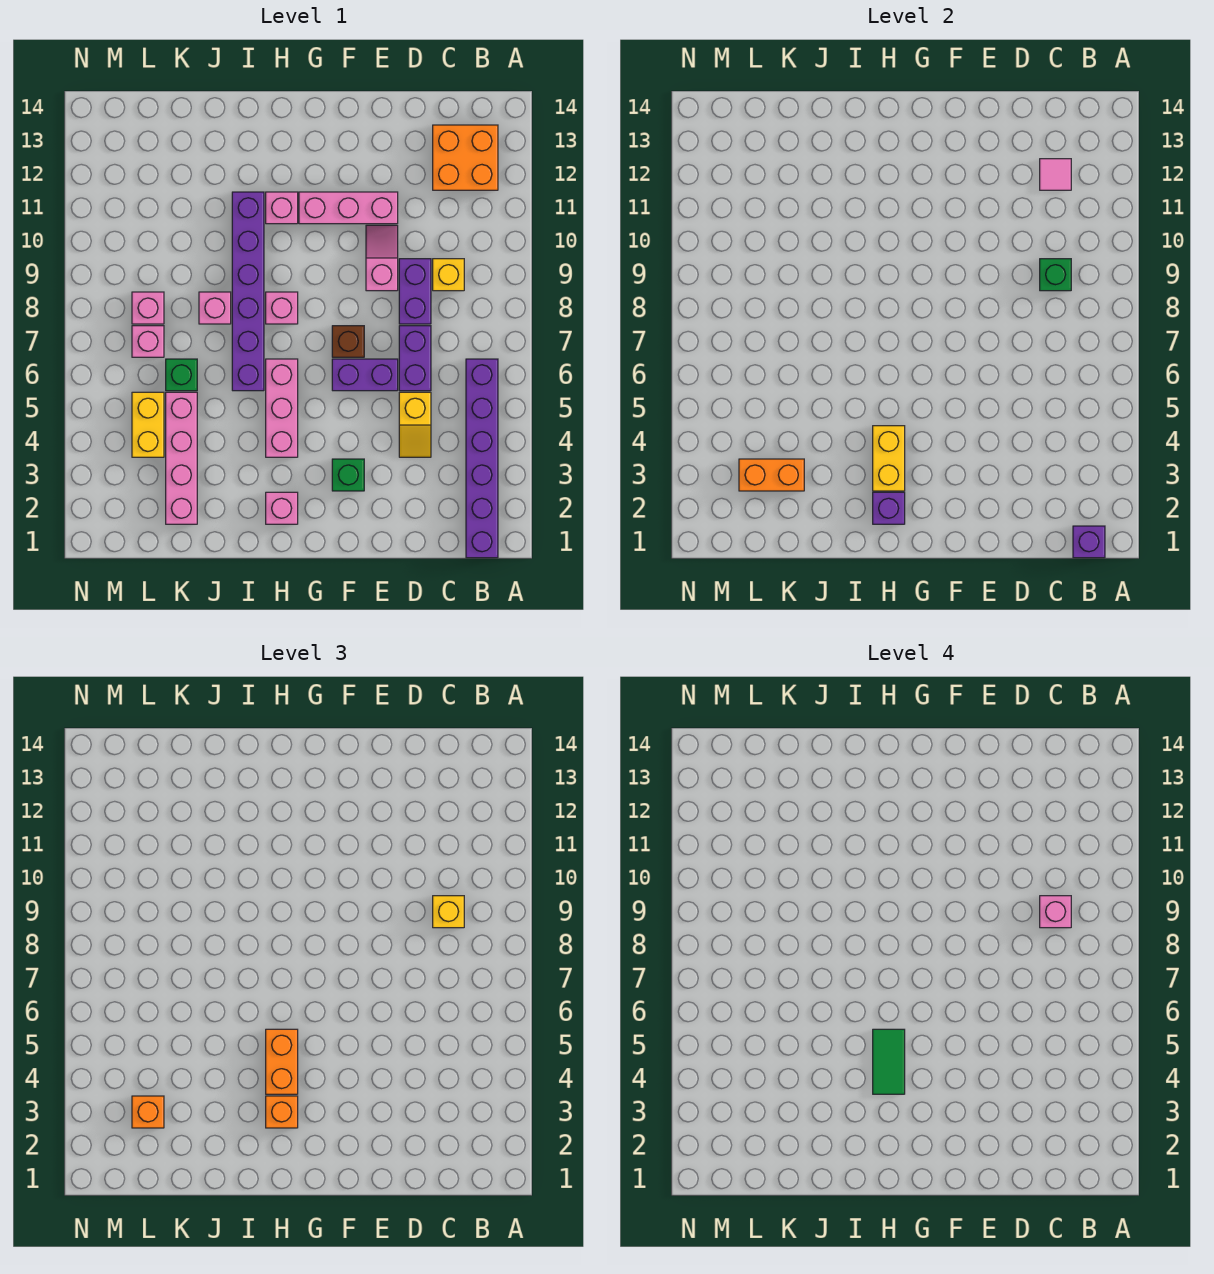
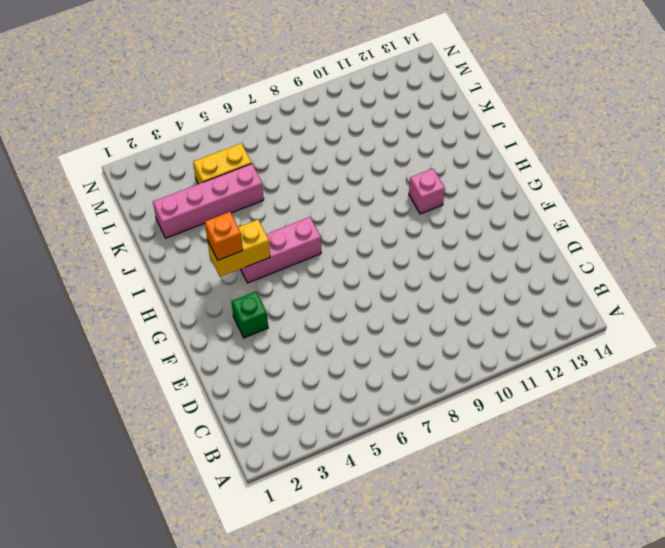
none -> purple brick B1:B6 level 1
none -> orange brick B12:C13 level 1
none -> yellow brick C9 level 1
none -> yellow slope D4:D5 level 1 top 5

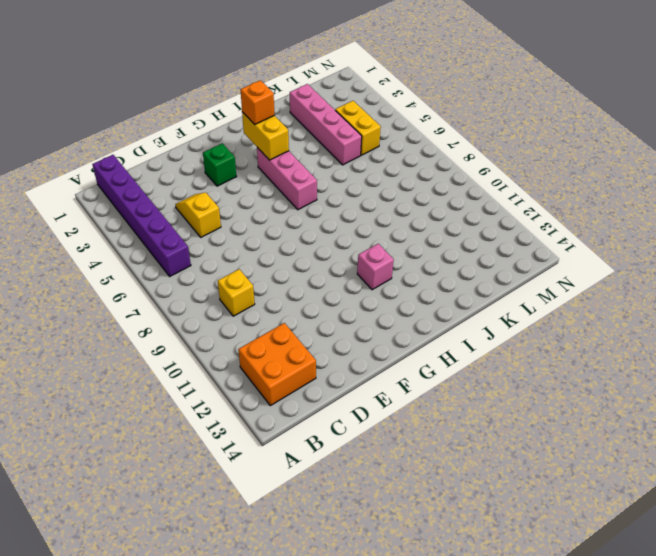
none -> purple brick D6:D7 level 1
none -> purple brick D8:D9 level 1
none -> purple brick E6:F6 level 1
none -> pink slope E9:E10 level 1 top 9

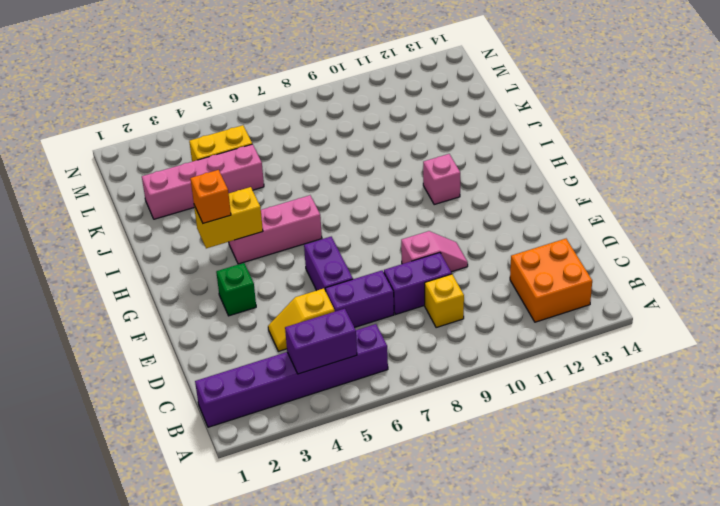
purple brick B4:B5 level 2 -> none
none -> pink brick E11:G11 level 1
none -> brown brick F7 level 1
none -> pink brick H2 level 1
none -> pink brick H8 level 1

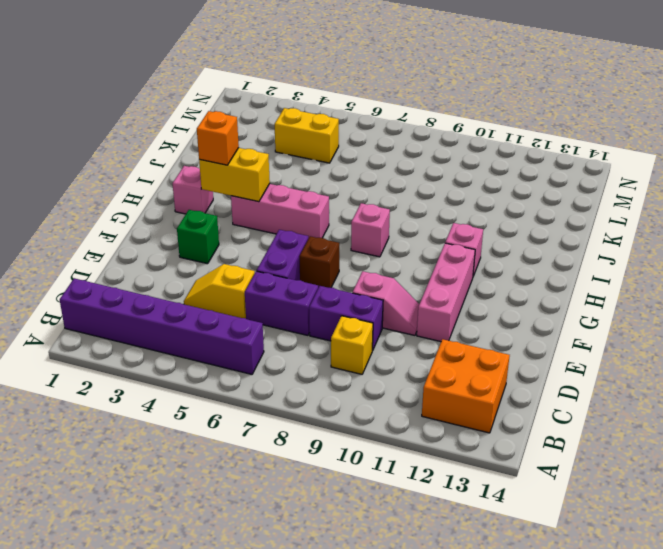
none -> purple brick I6:I11 level 1
none -> pink brick J8 level 1
none -> pink brick K2:K5 level 1
none -> green brick K6 level 1

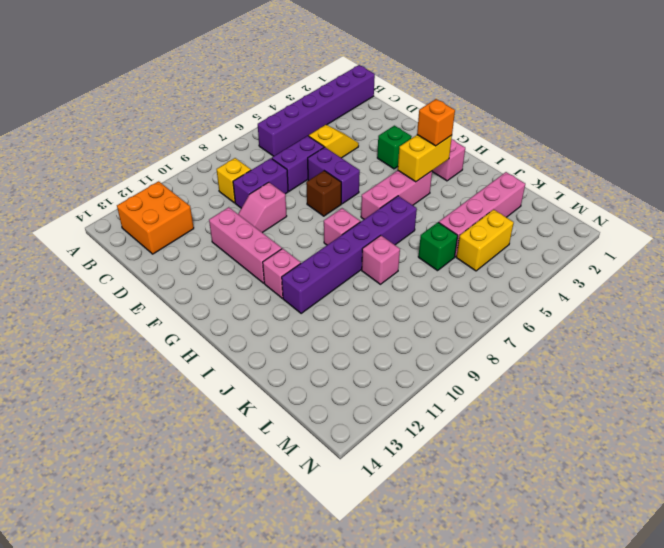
none -> pink brick L7 level 1
none -> pink brick L8 level 1
none -> purple brick B1 level 2
none -> green brick C9 level 2

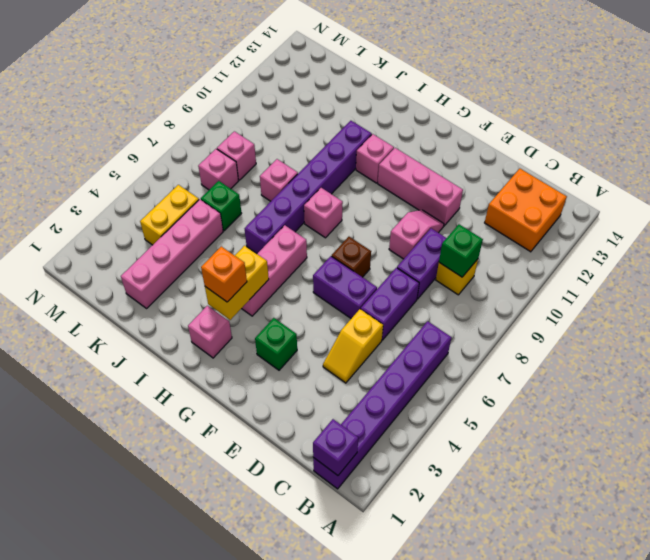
none -> pink tile C12 level 2
none -> purple brick H2 level 2
none -> orange brick K3:L3 level 2
none -> yellow brick C9 level 3

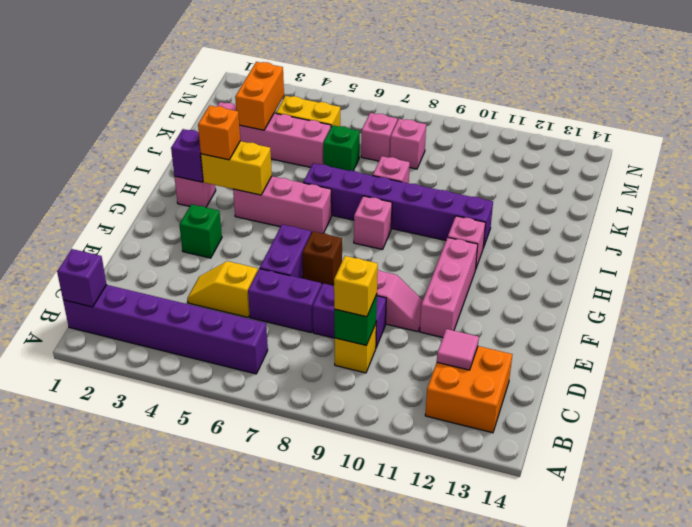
none -> orange brick H4:H5 level 3
none -> orange brick L3 level 3
none -> pink brick C9 level 4
none -> green tile H4:H5 level 4

